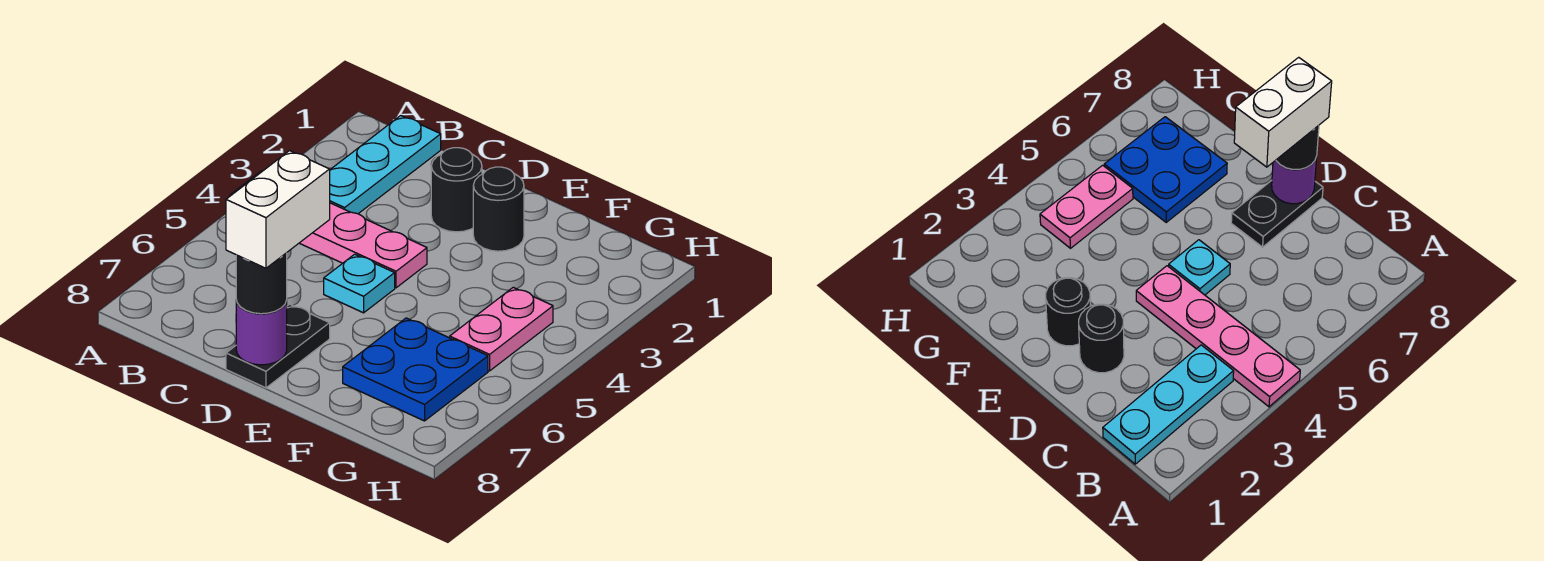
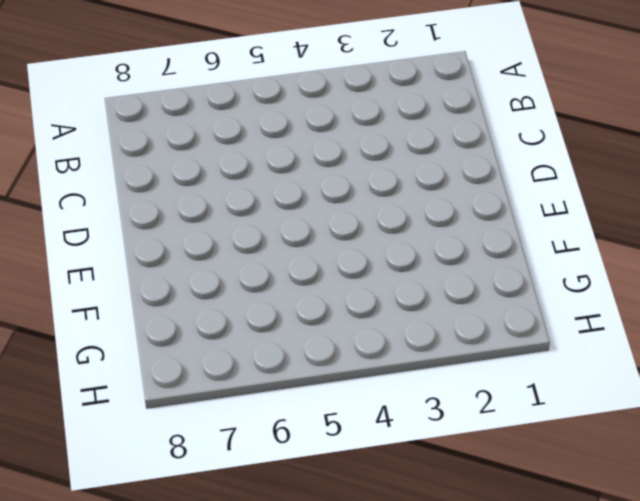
none -> pink plate A4:D4 level 1
none -> cyan plate B1:B3 level 1

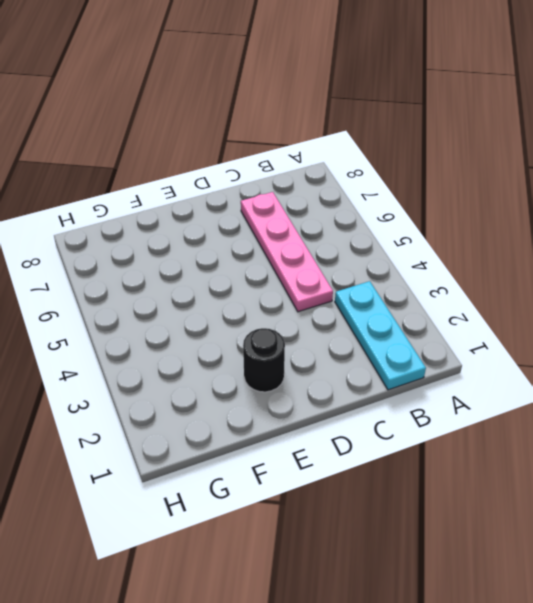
pink plate C4:C7 level 1 -> pink plate A4:D4 level 1
none -> black round brick D2 level 1
none -> cyan plate D5 level 1

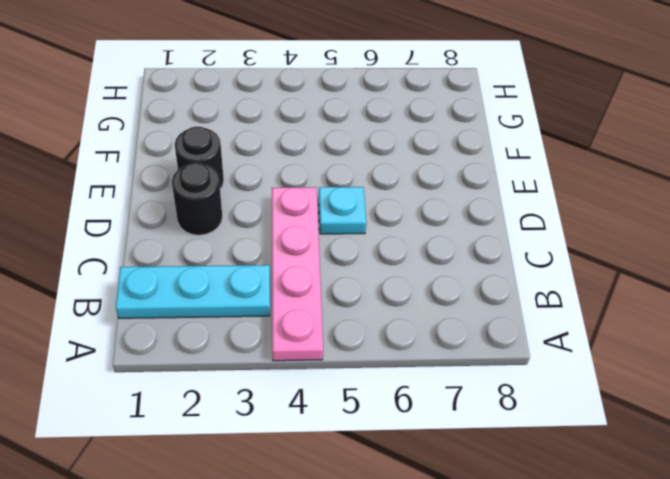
none -> black plate D7:D8 level 1
none -> blue plate F6:G7 level 1

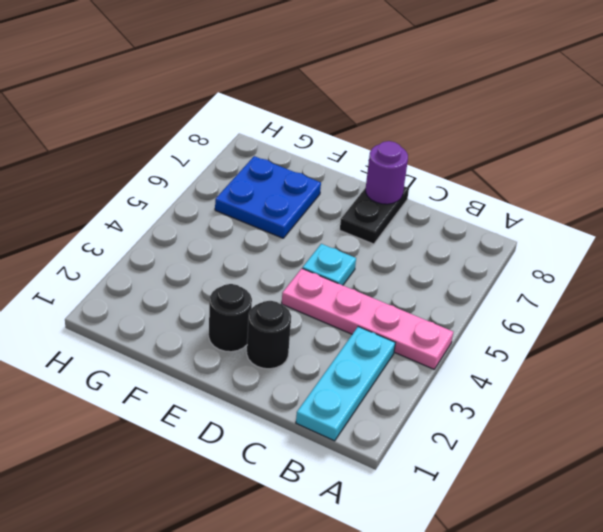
none -> pink plate G4:G5 level 1
none -> black round brick D8 level 3

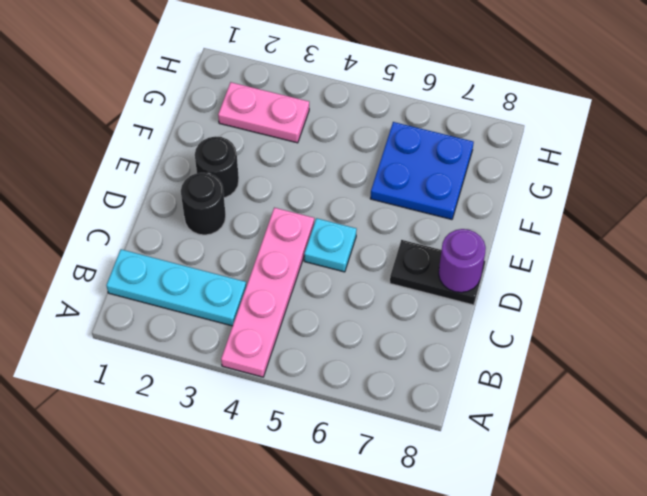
pink plate G2:G3 level 1 -> pink plate G4:G5 level 1
none -> black round brick D8 level 3
none -> white brick D7:D8 level 4

